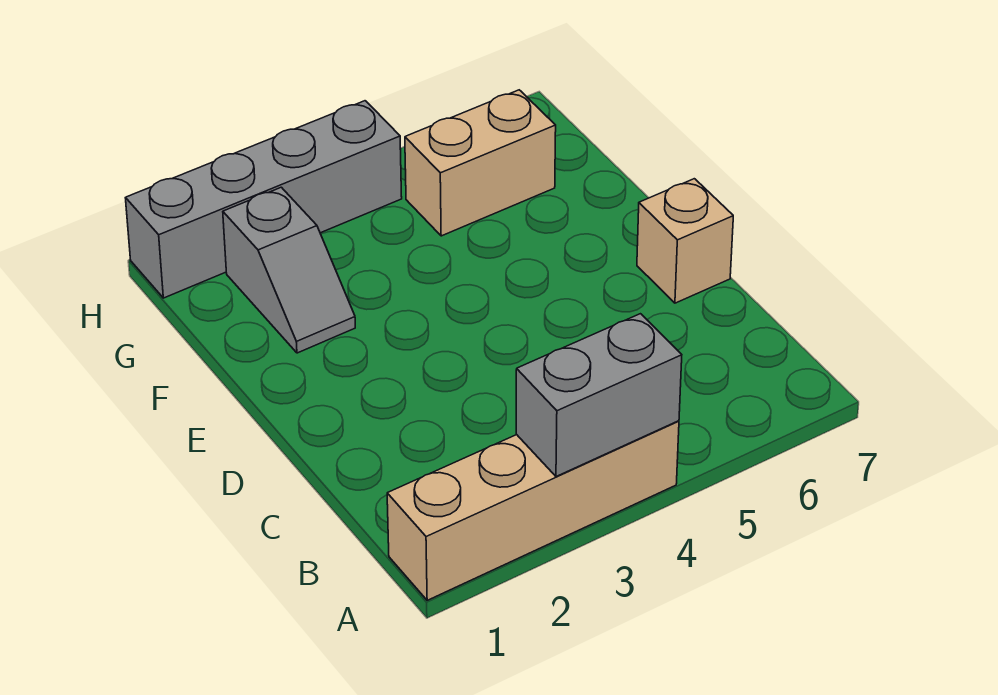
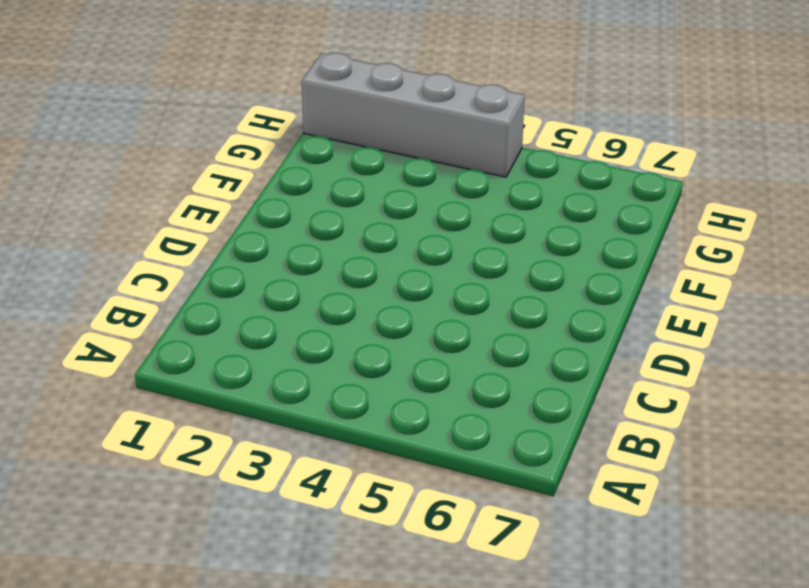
none -> tan brick A1:A4 level 1
none -> tan brick D7 level 1

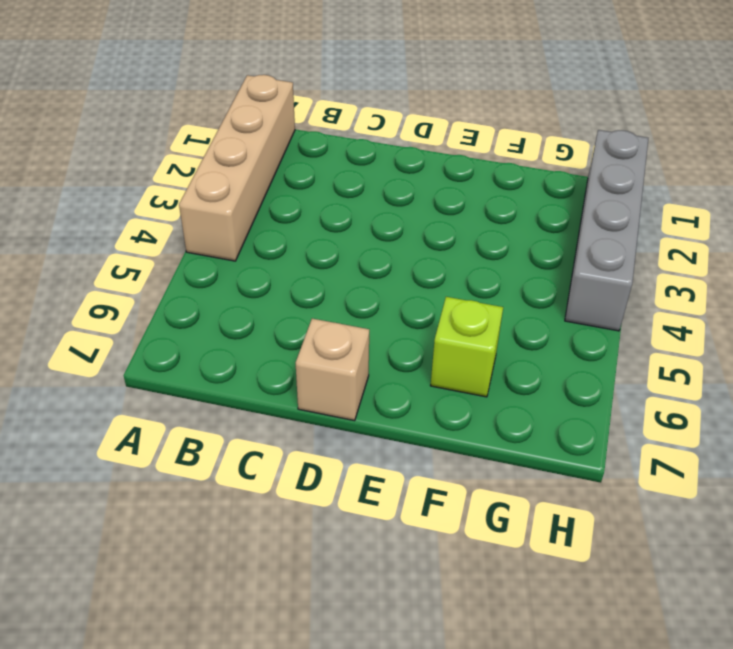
lime brick F6 level 1 -> none
none -> grey slope F2:G2 level 1 top G
none -> tan brick G5:G6 level 1

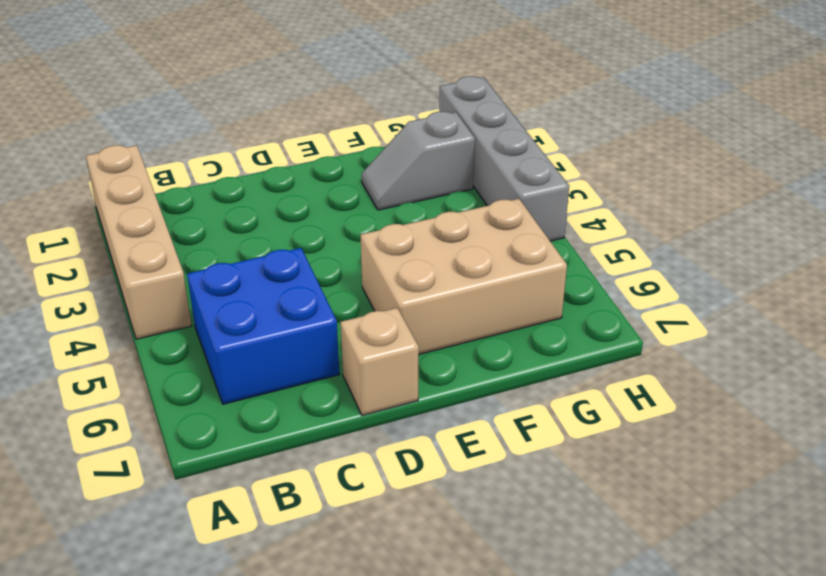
blue brick B5:C6 level 1 -> none
tan brick E5:G6 level 1 -> tan brick G5:G6 level 1
none -> grey brick A3:A4 level 2

